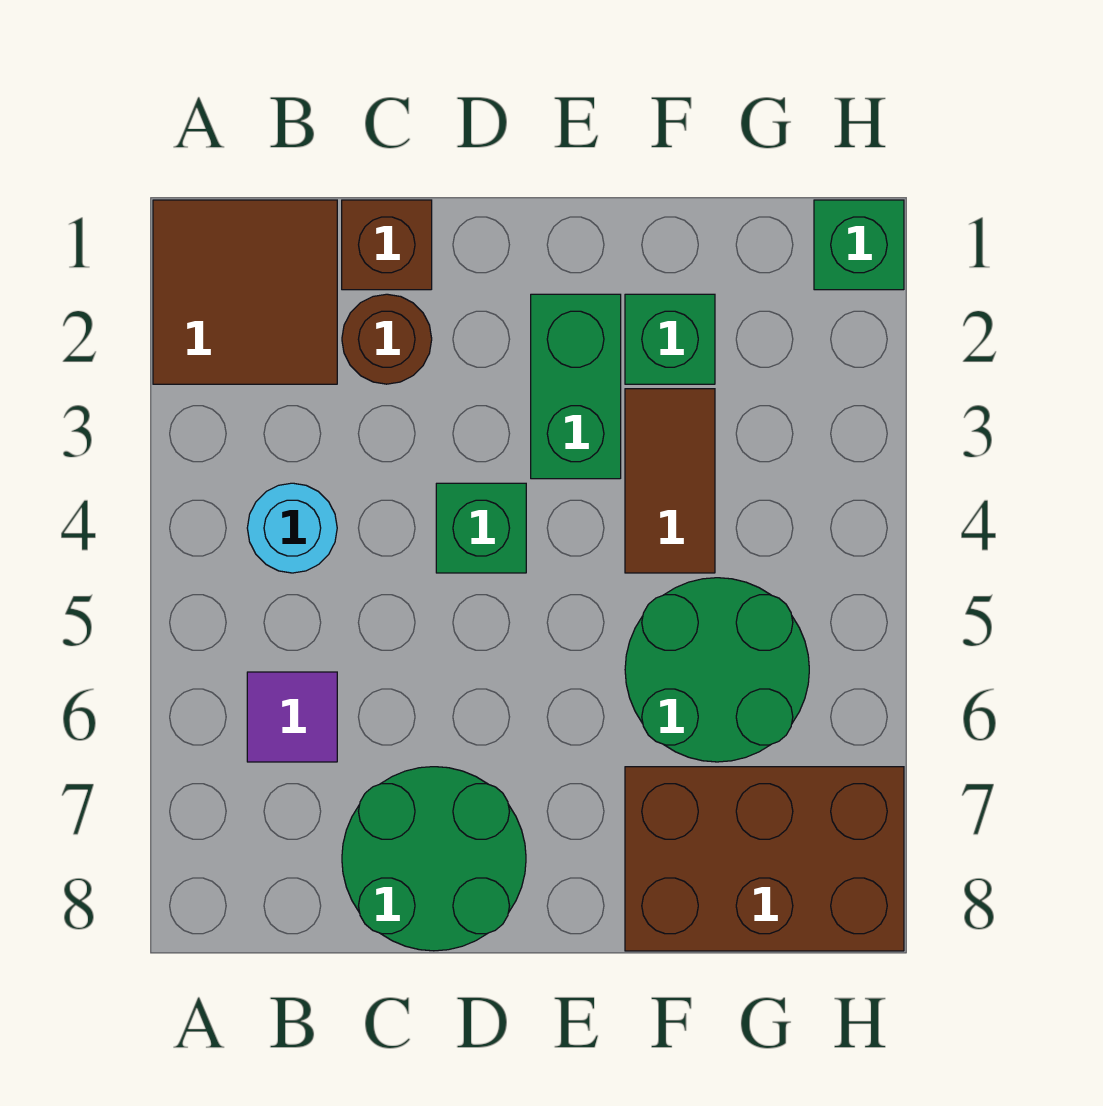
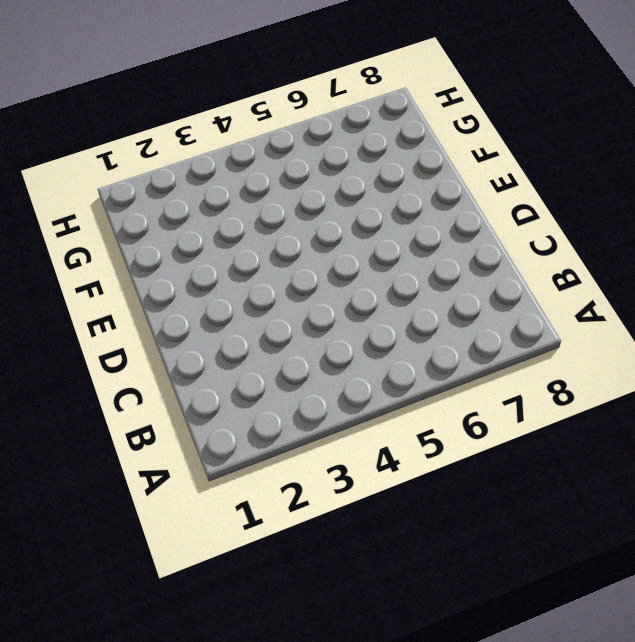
none -> brown tile A1:B2 level 1
none -> cyan round brick B4 level 1
none -> purple tile B6 level 1

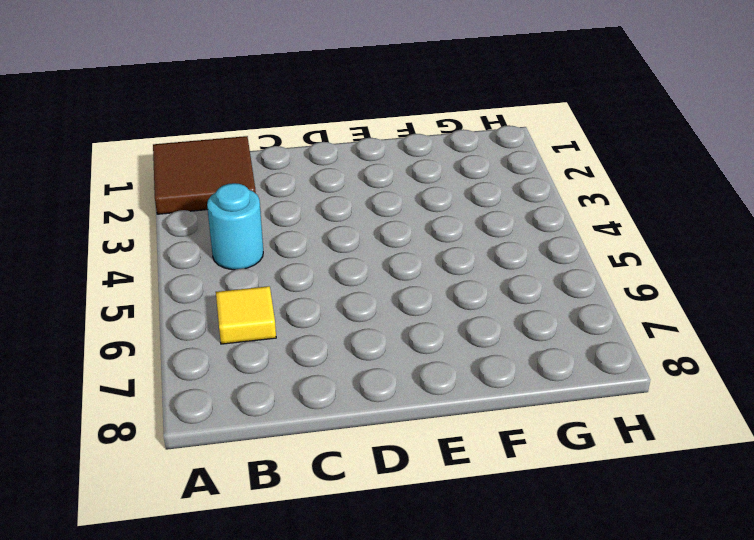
yellow tile B6 level 1 -> purple tile B6 level 1
none -> brown brick C1 level 1
none -> brown round brick C2 level 1
none -> green round brick C7:D8 level 1

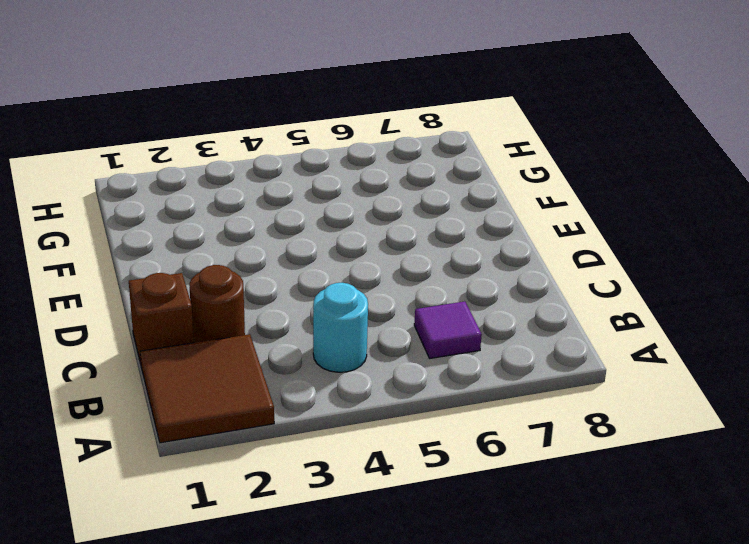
none -> green round brick C7:D8 level 1
none -> green brick D4 level 1
none -> green brick E2:E3 level 1

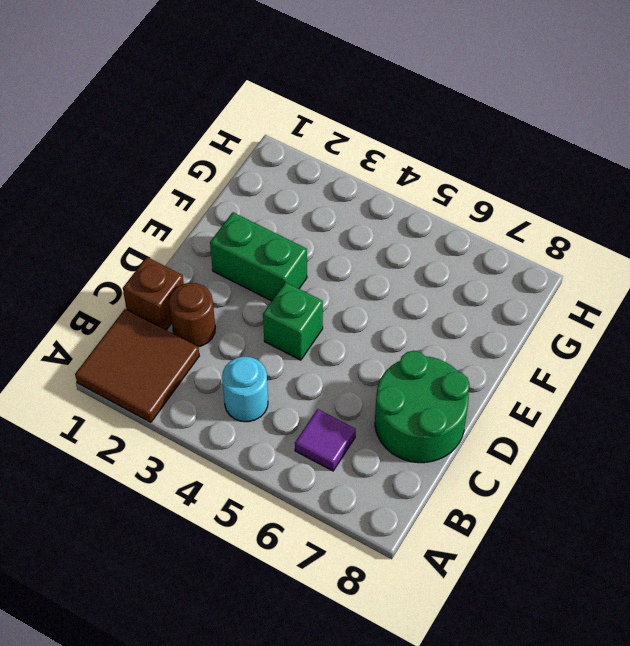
none -> green brick F2 level 1
none -> brown tile F3:F4 level 1
none -> green round brick F5:G6 level 1

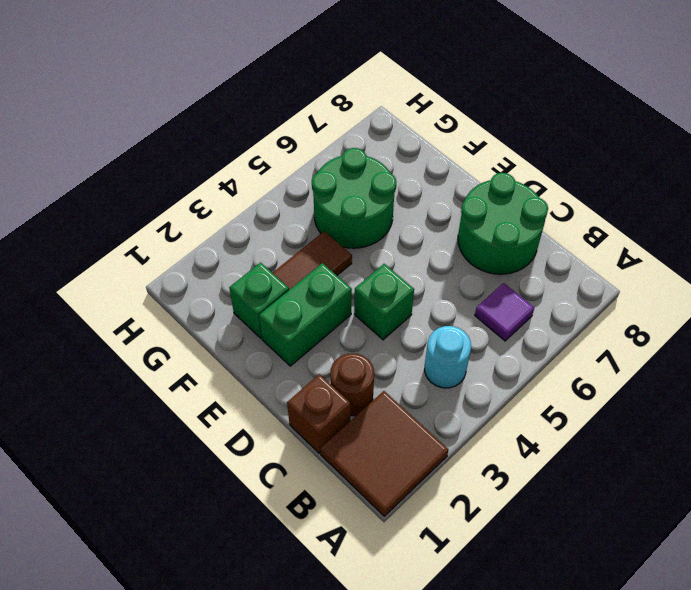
none -> brown brick F7:H8 level 1
none -> green brick H1 level 1

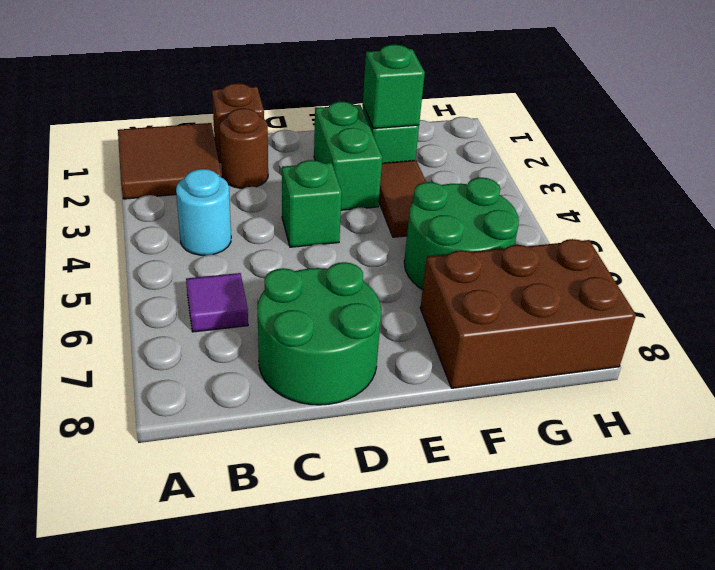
green brick F2 level 2 -> green brick H1 level 1

